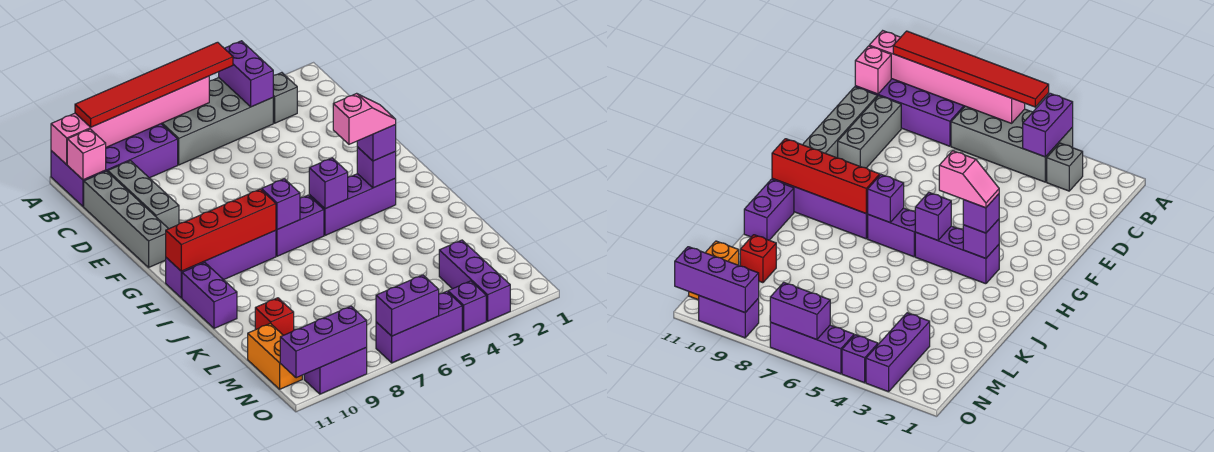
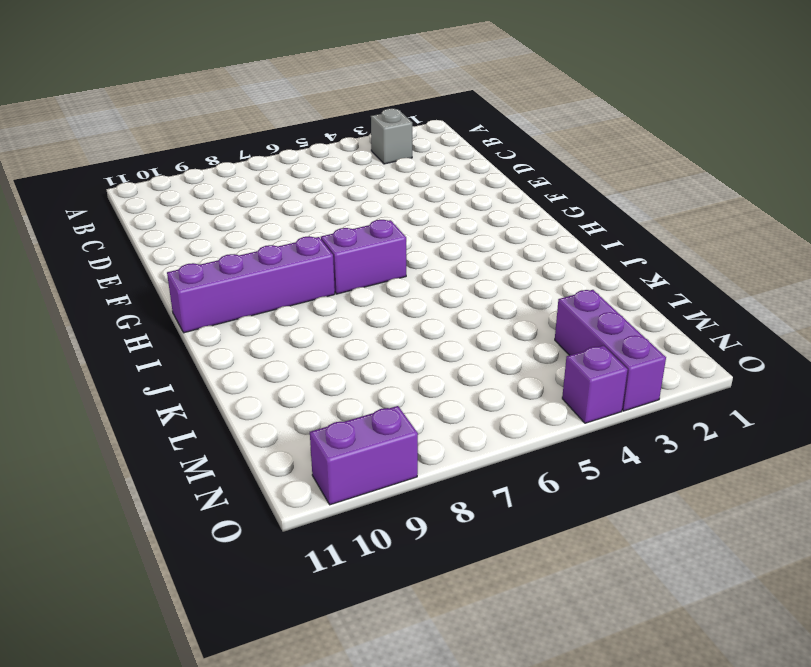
none -> grey brick A4:B7 level 1
none -> purple brick A8:B11 level 1
none -> grey brick C10:E10 level 1

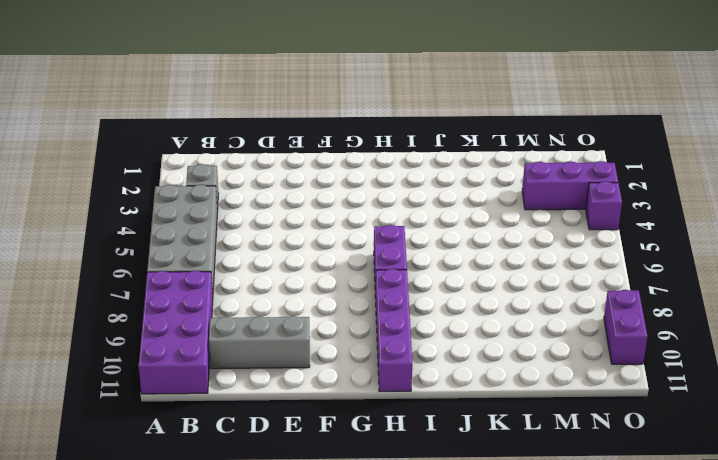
none -> grey brick C11:F11 level 1
none -> purple brick H3:H5 level 1
none -> purple brick I11:J11 level 1

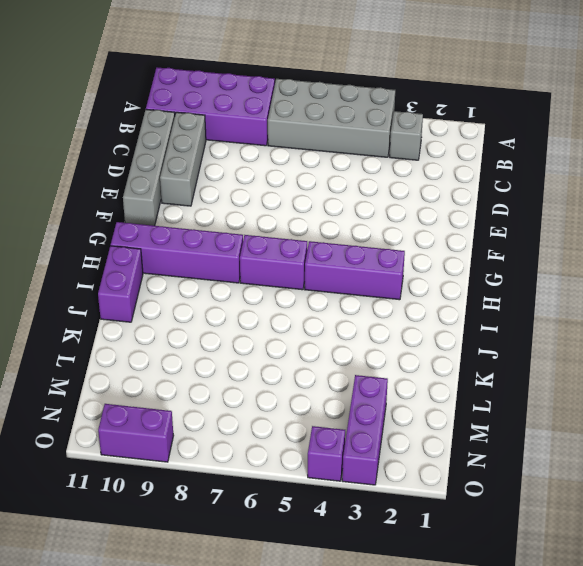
none -> red brick L10 level 1
none -> orange brick M11:N11 level 1
none -> purple brick O5:O7 level 1

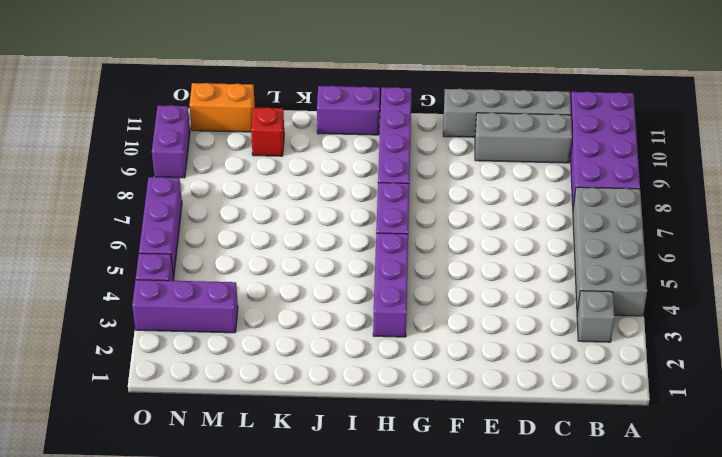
none -> purple brick A4:B4 level 2
none -> pink brick A6:A11 level 2
none -> pink brick B11 level 2

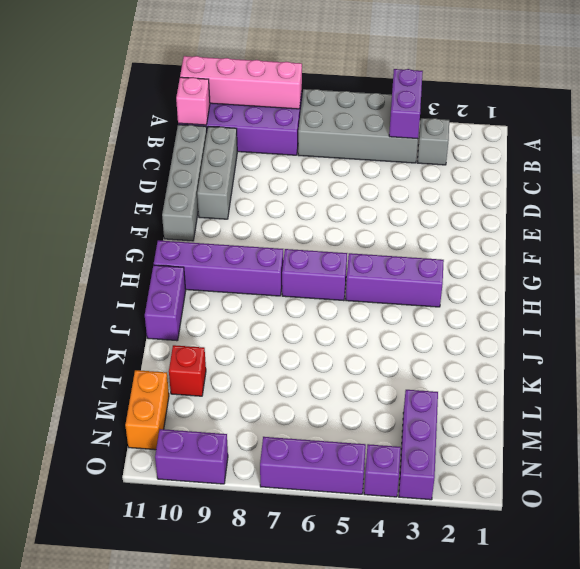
pink brick A8:A11 level 2 -> pink brick A6:A11 level 2
none -> purple brick H3 level 2
none -> purple brick H5 level 2
none -> purple brick H7 level 2

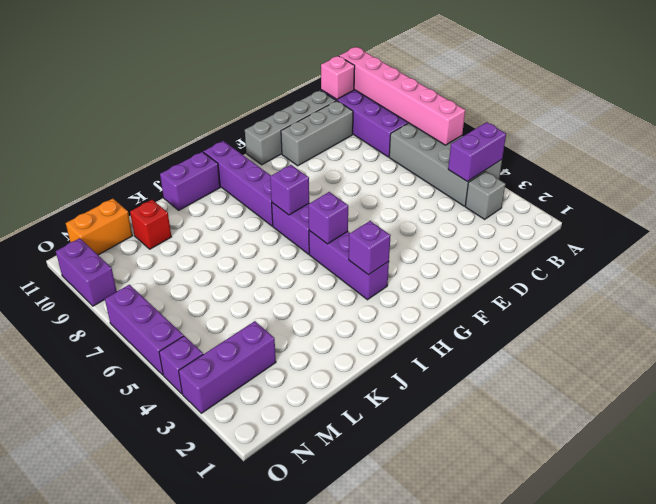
none -> red brick H8:H11 level 2
none -> purple brick O6:O7 level 2
none -> purple brick O9:O11 level 2

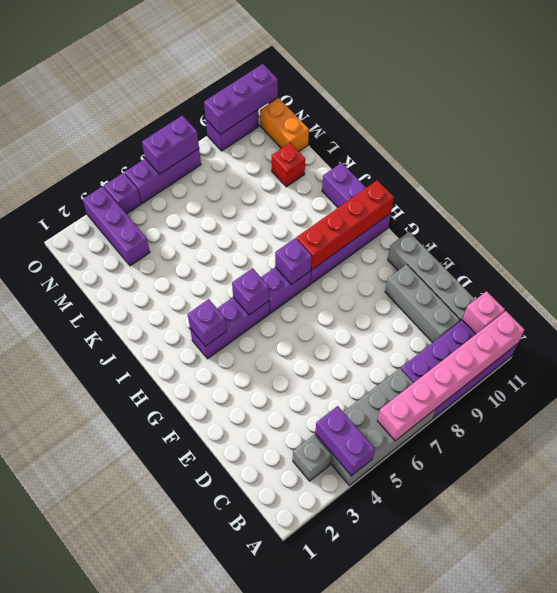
none -> red tile A5:A10 level 3
none -> purple brick H3 level 3
none -> pink slope H3:H4 level 4 top 4

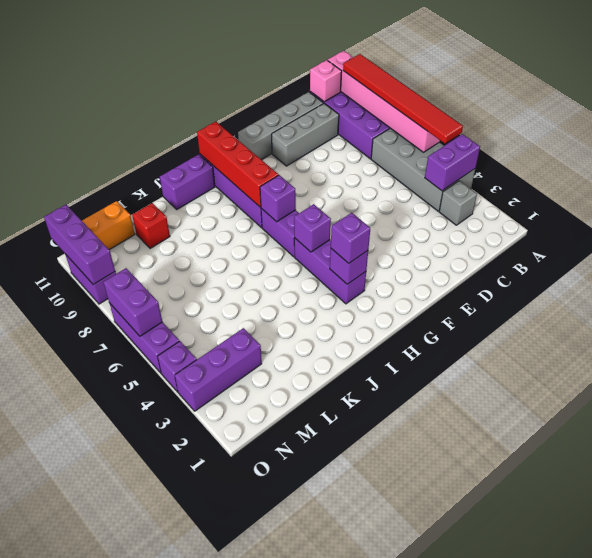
none -> pink slope H3:H4 level 4 top 4

